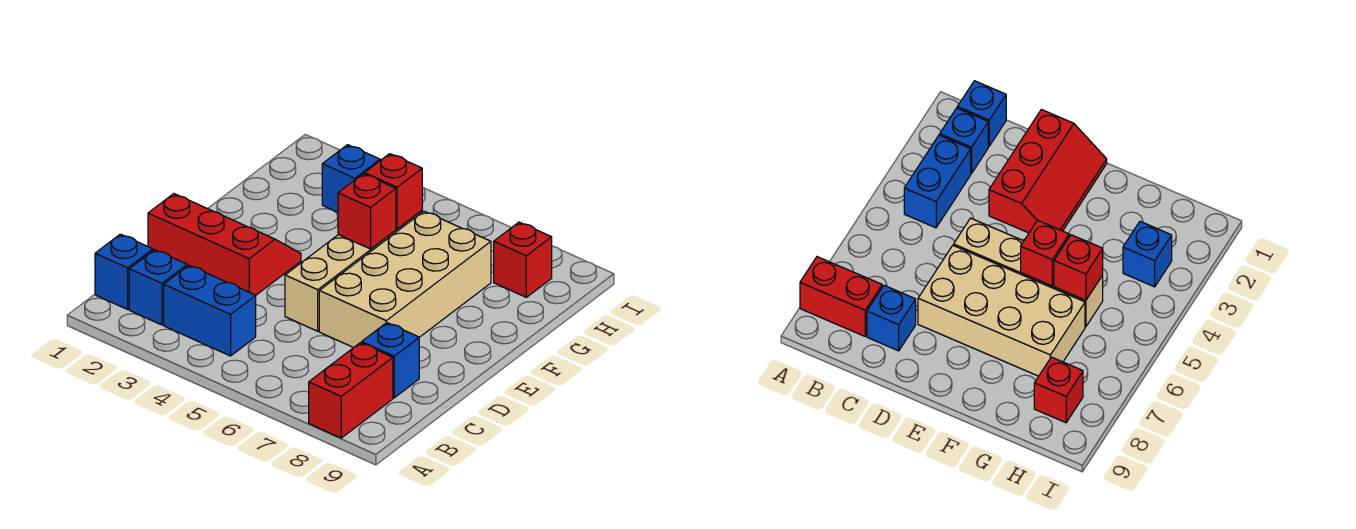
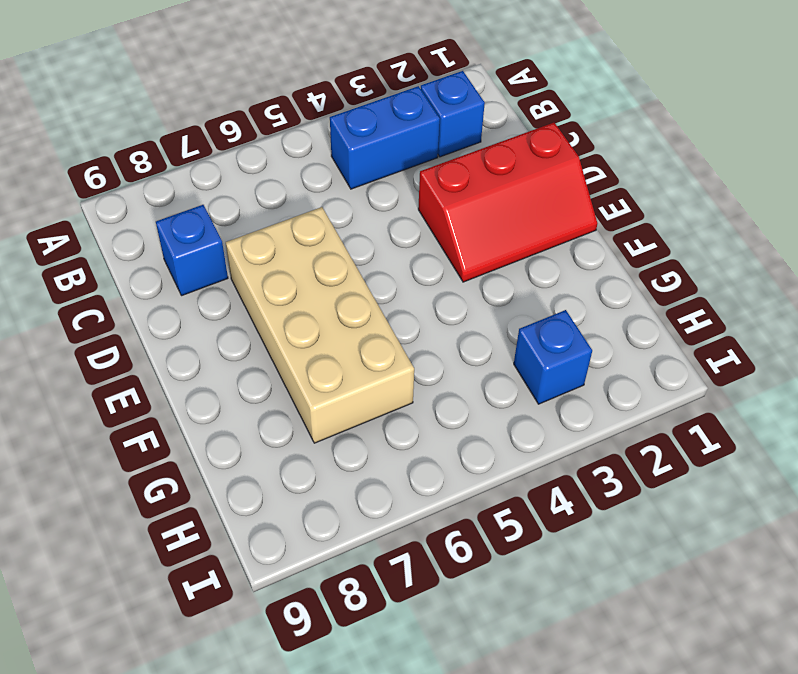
none -> red brick A8:B8 level 1
none -> blue brick B1 level 1
none -> tan brick D5:G5 level 1

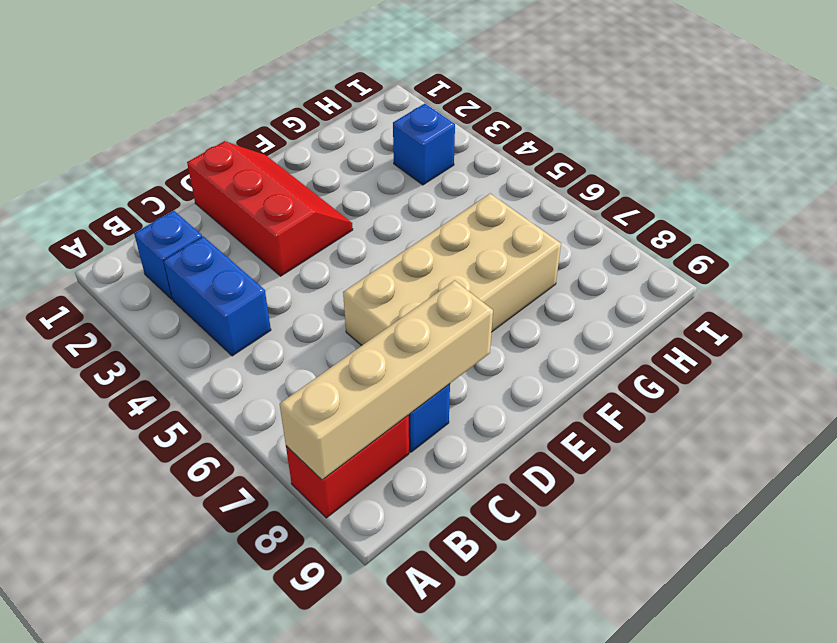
tan brick A8:D8 level 2 -> tan brick D5:G5 level 1
none -> blue brick B1 level 1
none -> red brick H8 level 1
none -> red brick F5 level 2

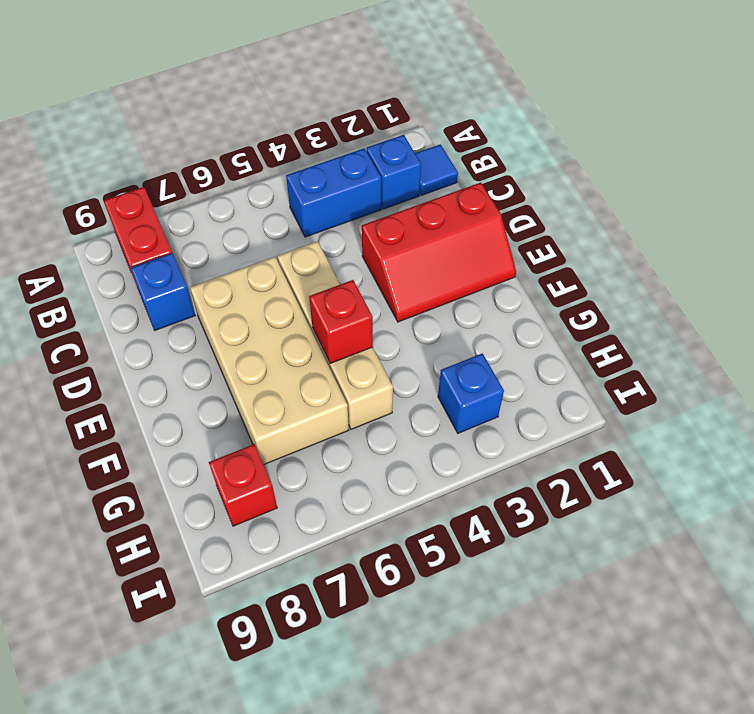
blue tile B1 level 1 -> blue brick B1 level 1
none -> red brick G5 level 2

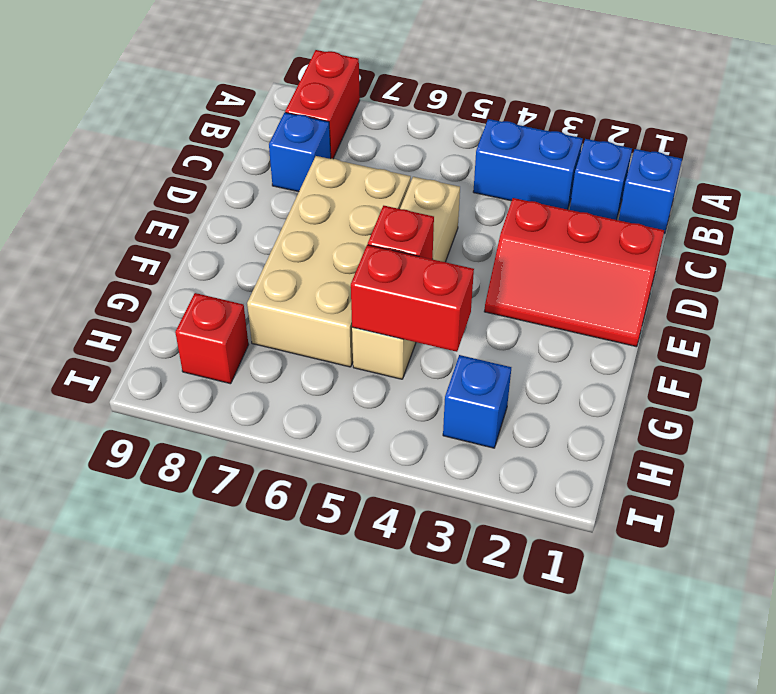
red brick G4:G5 level 2 -> red brick G5 level 2

